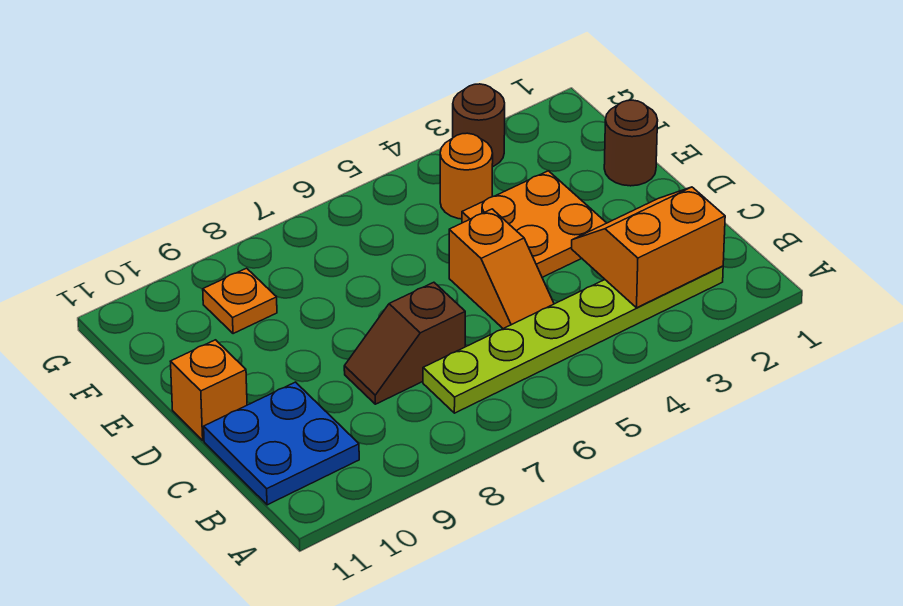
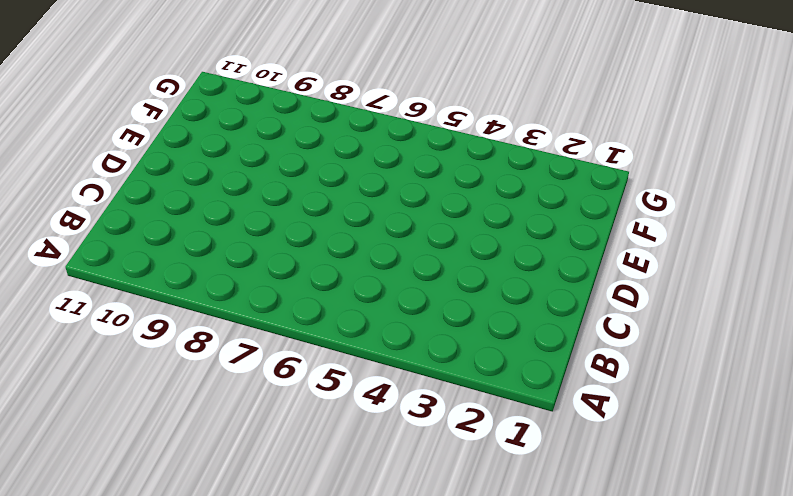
none -> lime plate B2:B7 level 1
none -> blue plate B10:C11 level 1

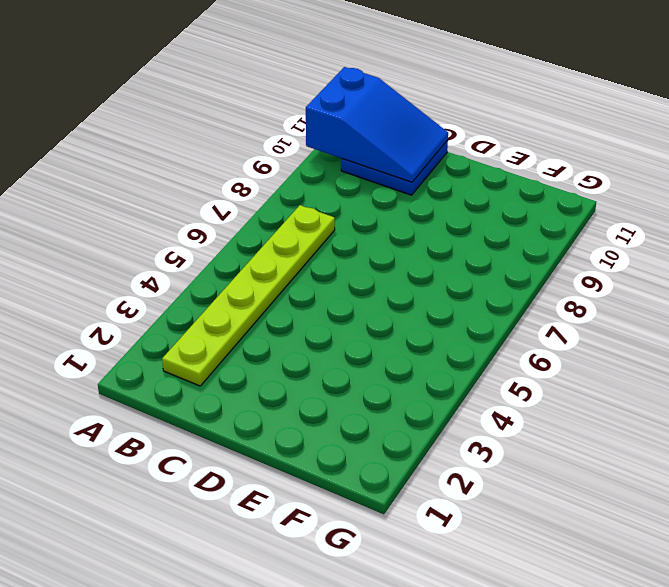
blue slope A10:C11 level 2 top A -> none
none -> orange slope C5:D5 level 1 top D
none -> brown slope C7:C8 level 1 top 7

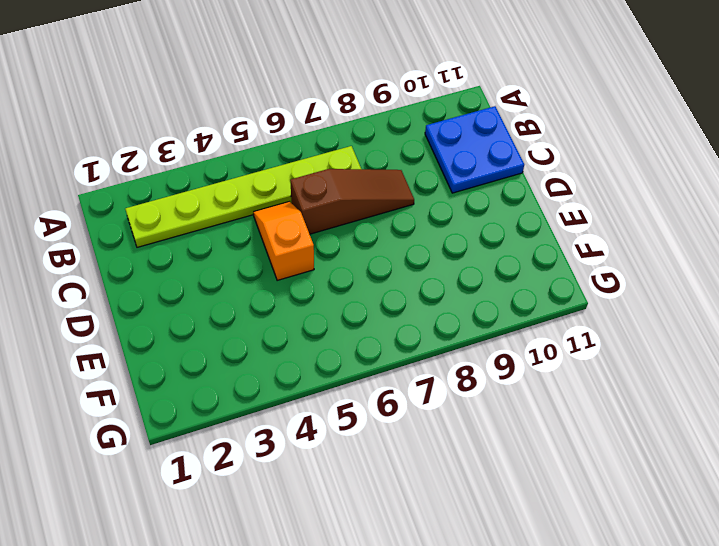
brown slope C6:C8 level 1 top 6 -> brown slope C7:C8 level 1 top 7
none -> orange plate D3:E4 level 1
none -> orange brick D11 level 1

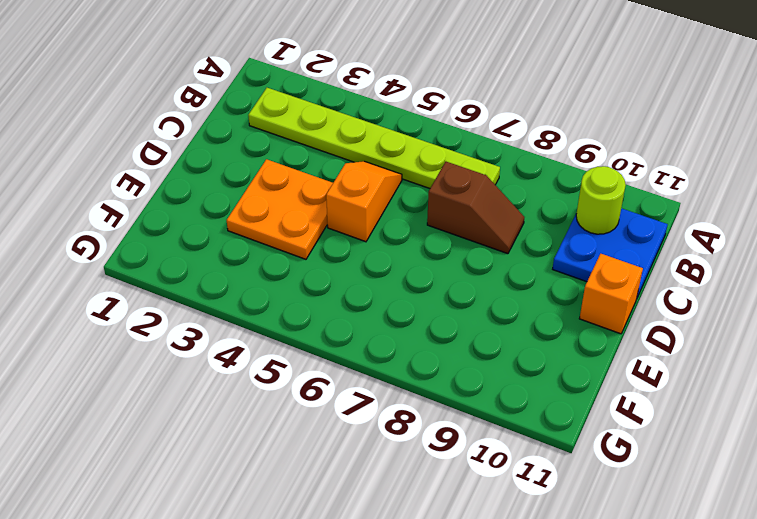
lime round brick B10 level 2 -> none
none -> brown round brick E1 level 1
none -> orange round brick F4 level 1

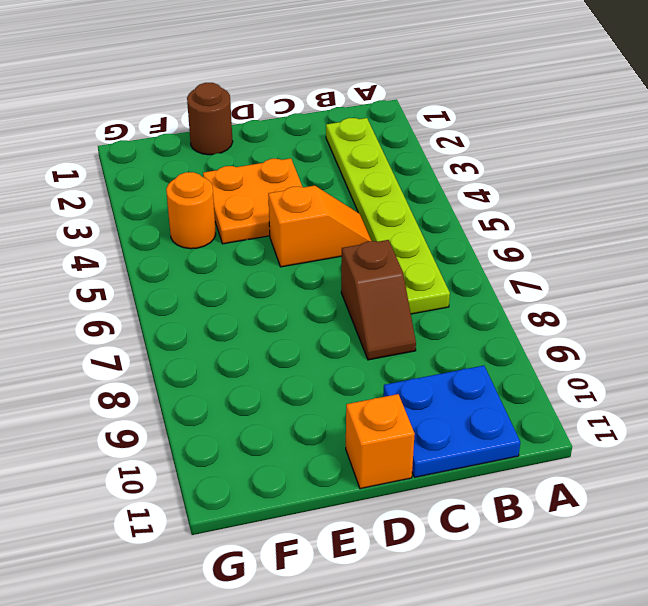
none -> orange plate F9 level 1
none -> brown round brick G3 level 1

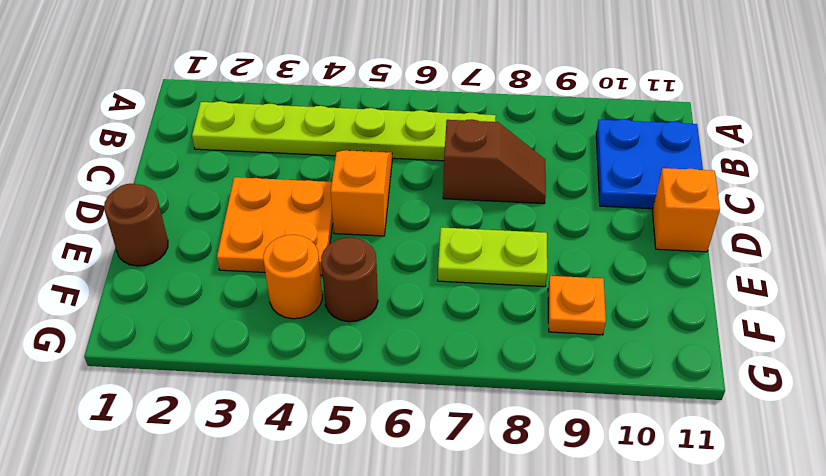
lime plate E7:E8 level 1 -> none
brown round brick F5 level 1 -> brown round brick G3 level 1
none -> orange slope B2:C3 level 2 top B

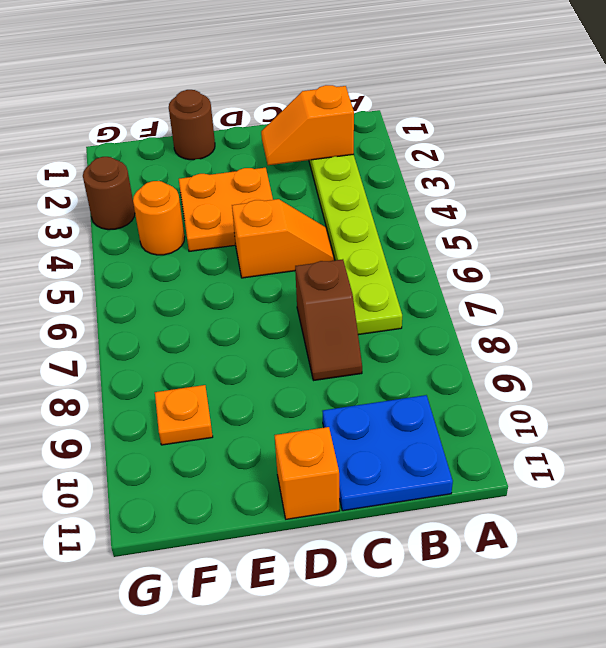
orange slope B2:C2 level 2 top B -> orange slope B2:C3 level 2 top B

